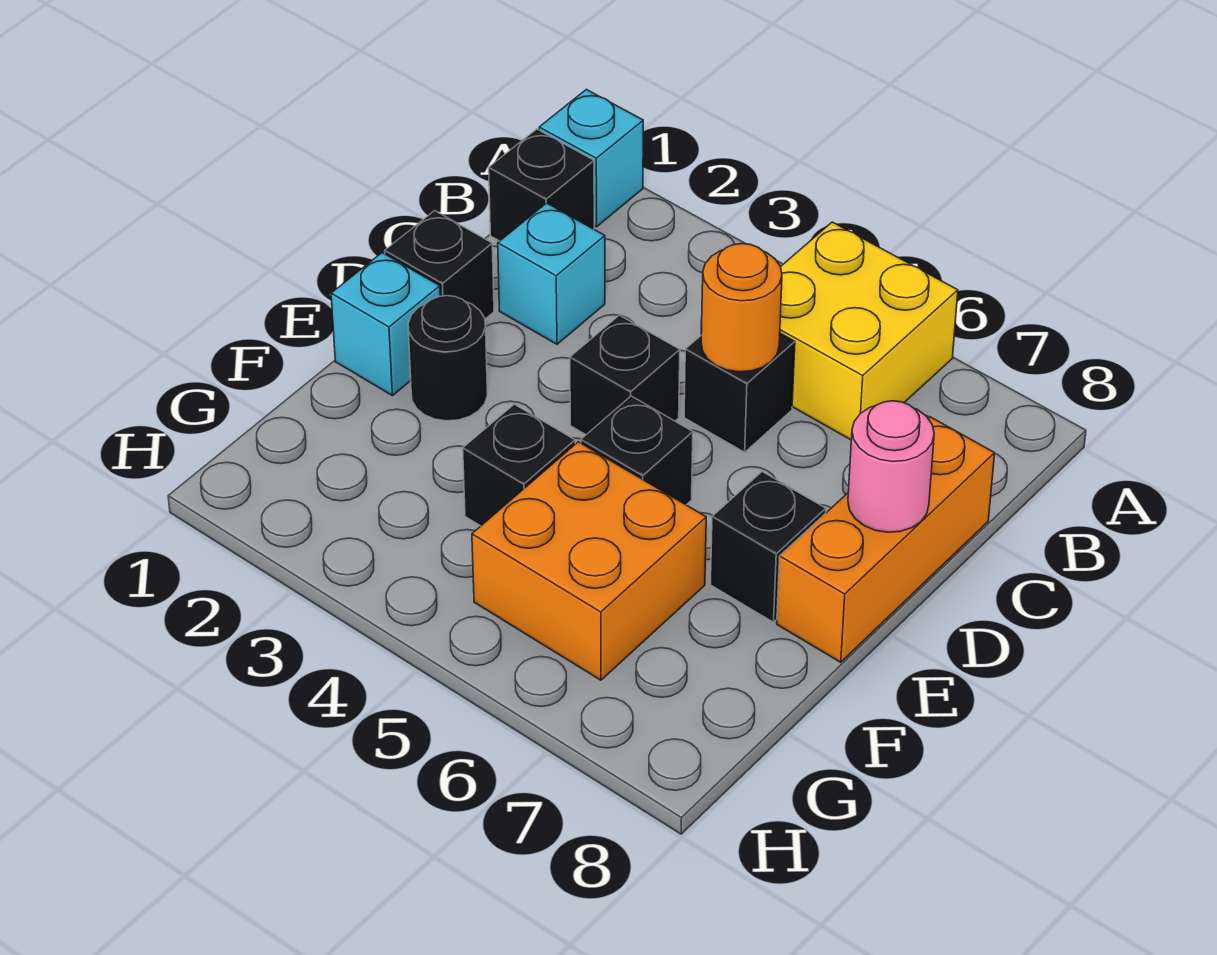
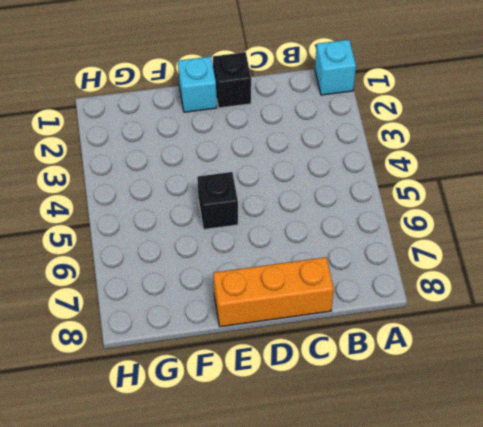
none -> yellow brick A5:B6 level 1
none -> black brick B1 level 1
none -> cyan brick C2 level 1

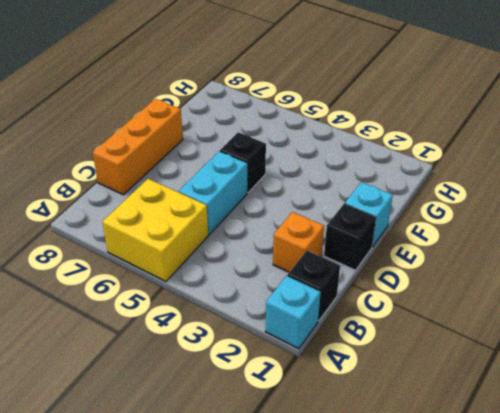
orange brick C2 level 1 -> cyan brick C2 level 1
cyan brick C5:D5 level 1 -> black brick C5 level 1
none -> black brick D4 level 1
none -> black round brick E2 level 1
none -> black brick E7 level 1

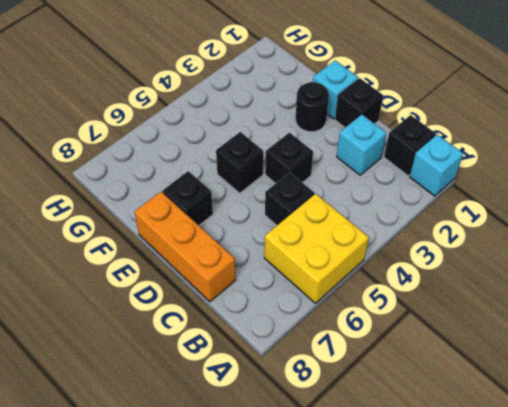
none -> black brick F4 level 1
none -> orange brick F5:G6 level 1
none -> orange round brick C5 level 2

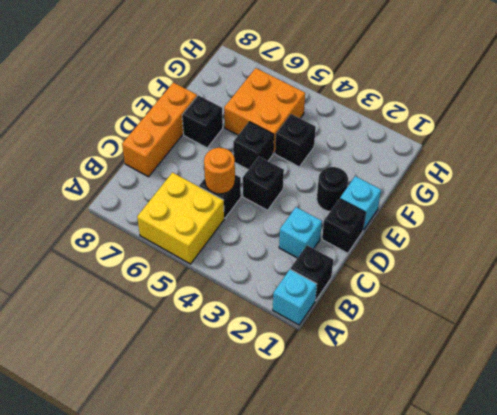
none -> pink round brick D8 level 2

